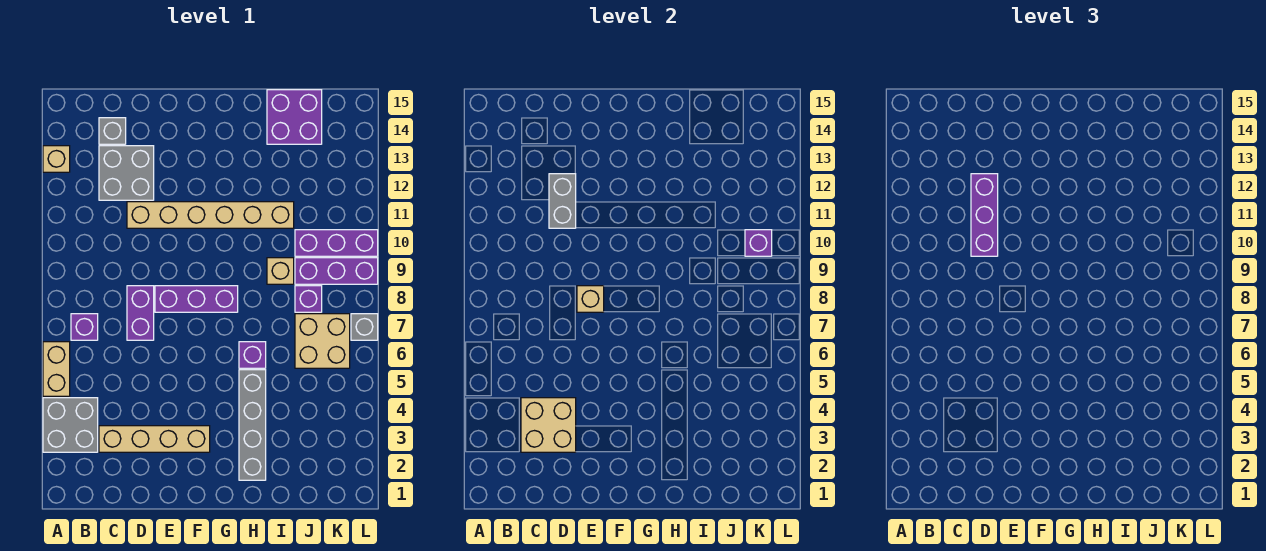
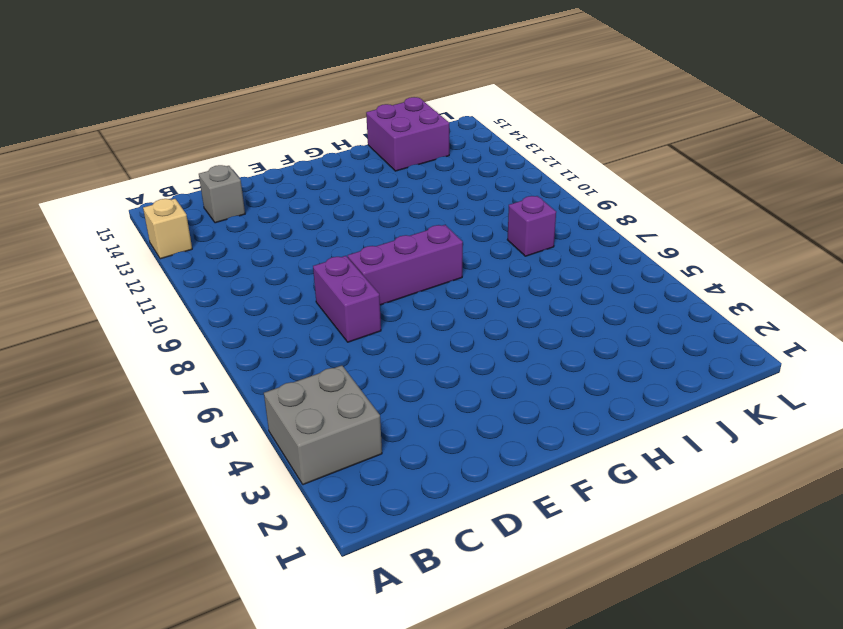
none -> tan brick A5:A6 level 1
none -> purple brick B7 level 1
none -> tan brick C3:F3 level 1

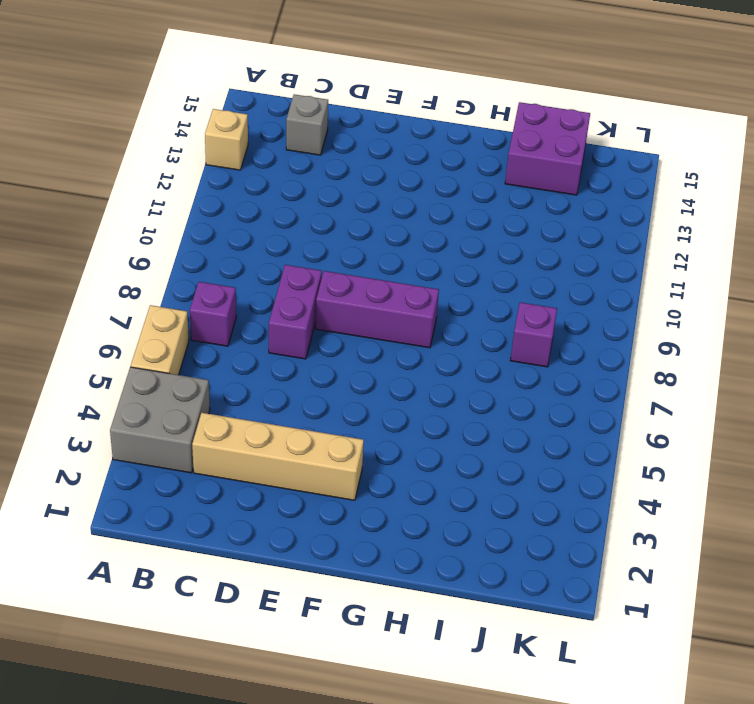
none -> grey brick C12:D13 level 1
none -> tan brick D11:I11 level 1
none -> grey brick H2:H5 level 1

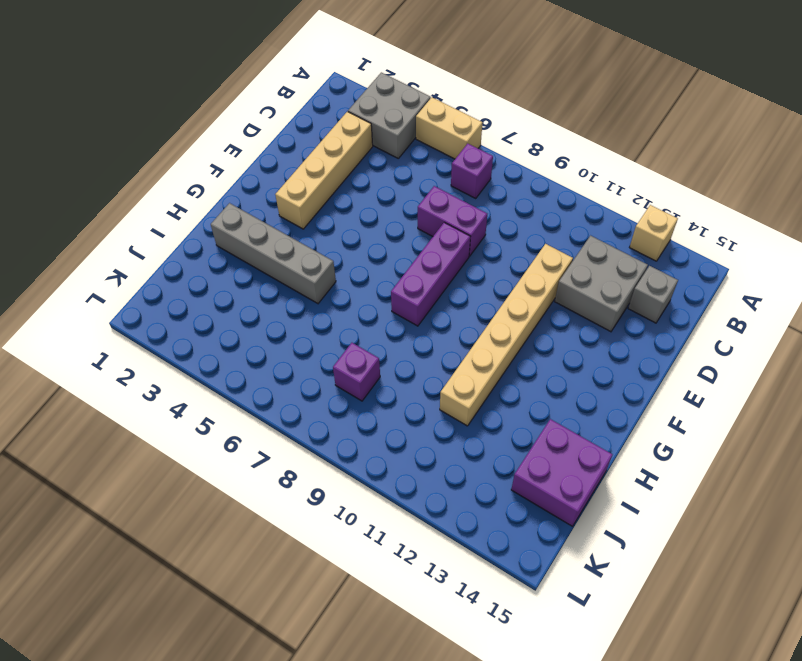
none -> purple brick H6 level 1
none -> tan brick I9 level 1
none -> tan brick J6:K7 level 1

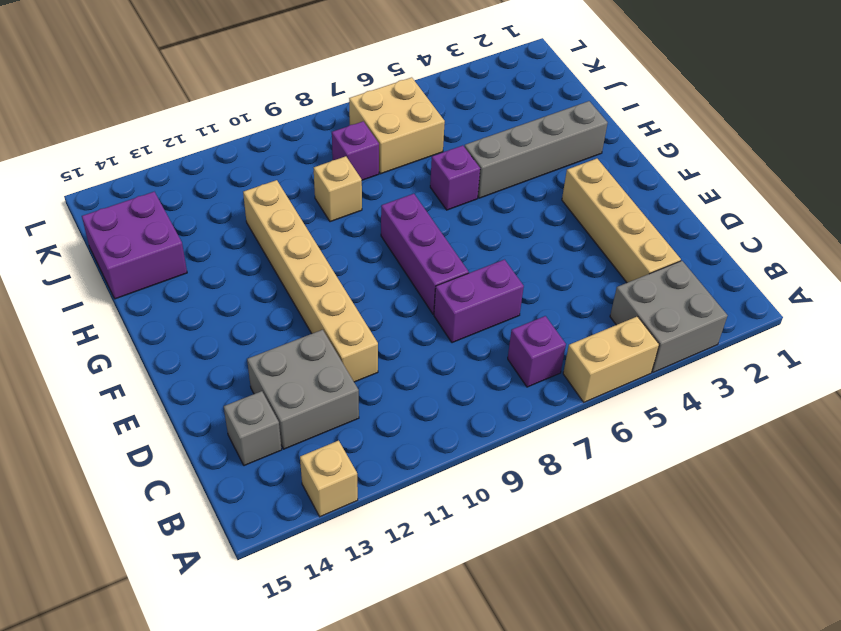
none -> purple brick J9:L9 level 1
none -> purple brick J10:L10 level 1
none -> grey brick L7 level 1

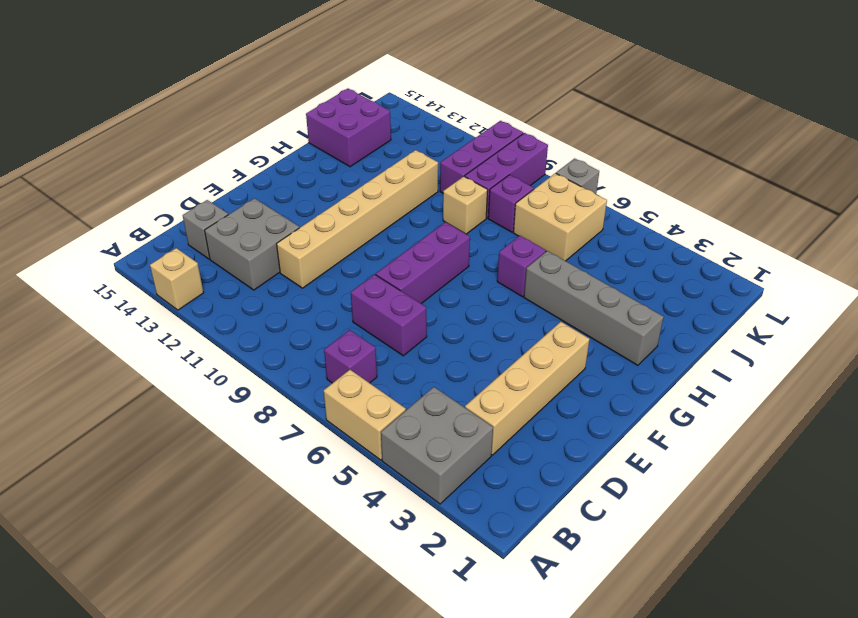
none -> tan brick C3:D4 level 2
none -> grey brick D11:D12 level 2
none -> tan brick E8 level 2

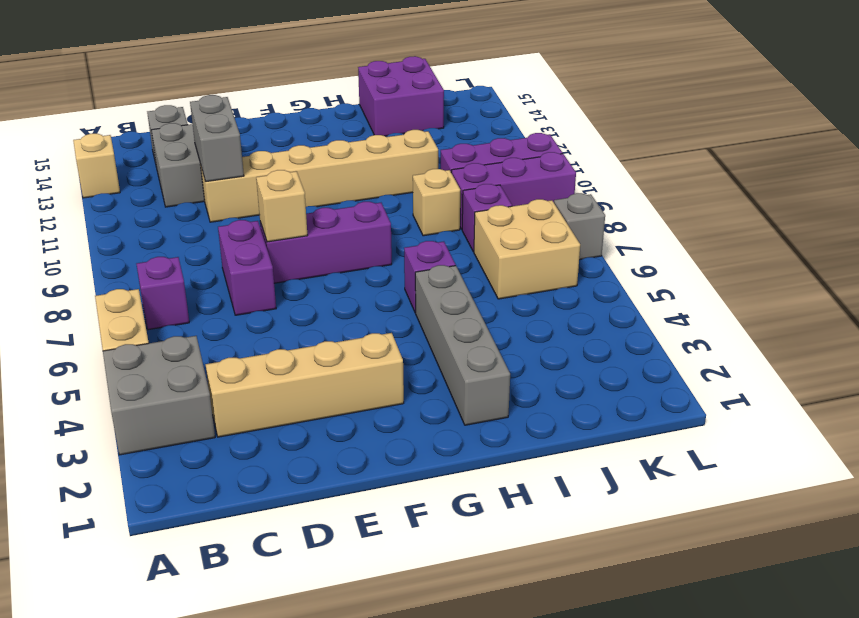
none -> tan brick C3:D4 level 2
none -> purple brick K10 level 2
none -> purple brick D10:D12 level 3

